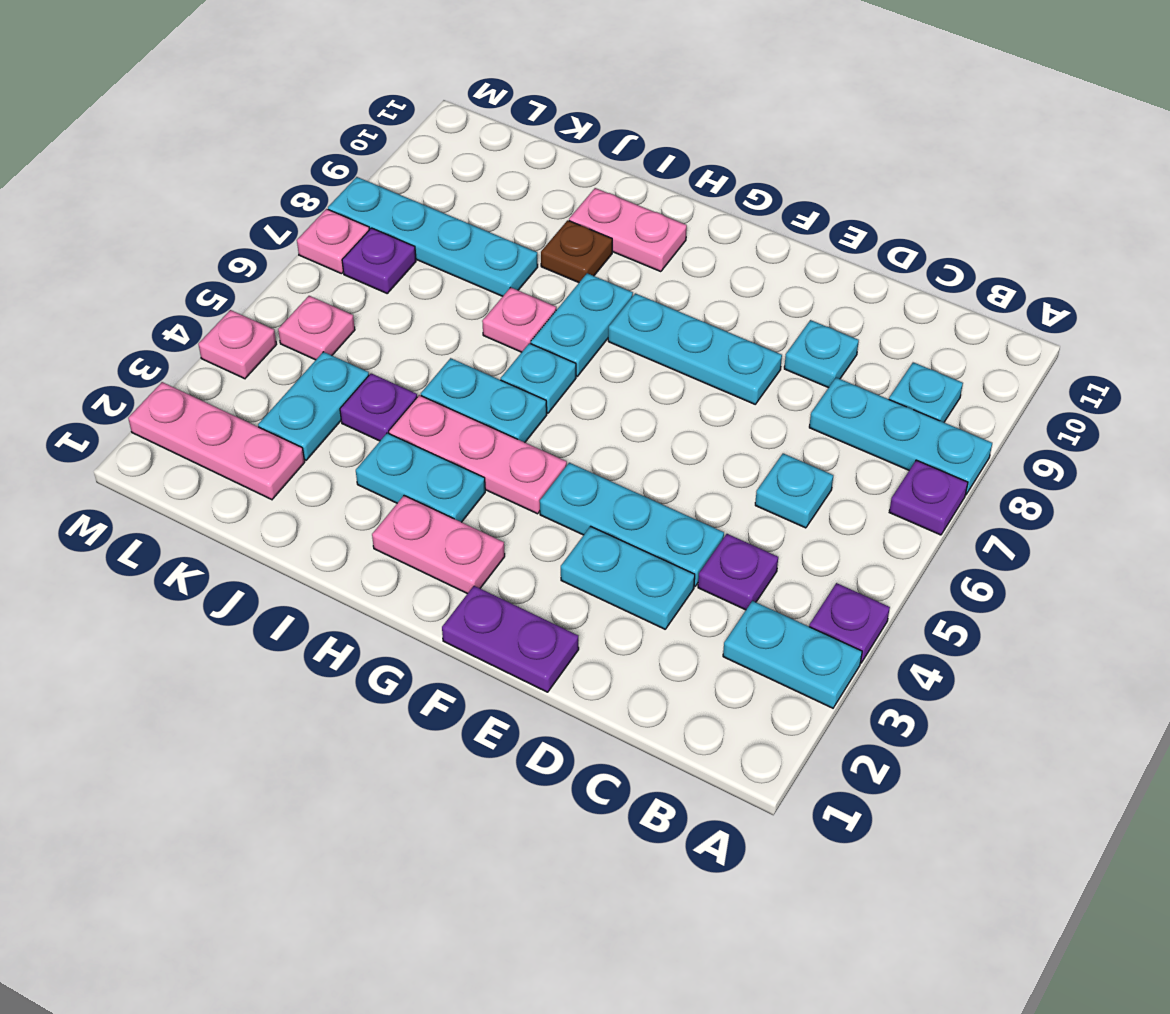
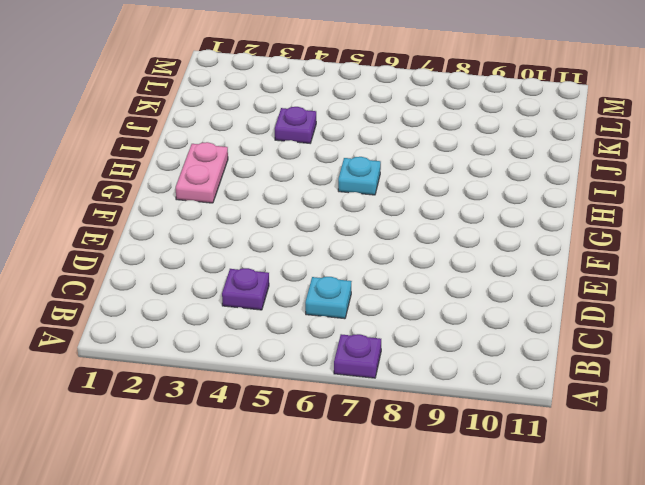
none -> cyan plate A3:B3 level 1
none -> purple plate A4 level 1
none -> cyan plate A8:C8 level 1

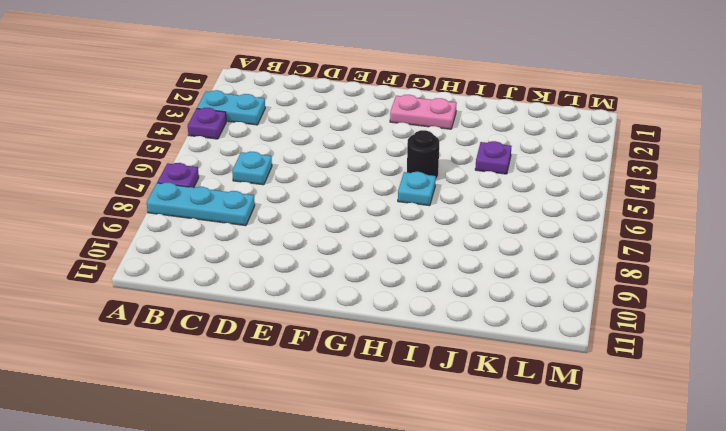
black round brick H5 level 1 -> cyan plate H5:I5 level 1
none -> cyan plate B9 level 1
none -> purple plate C4 level 1
none -> cyan plate D3:E3 level 1

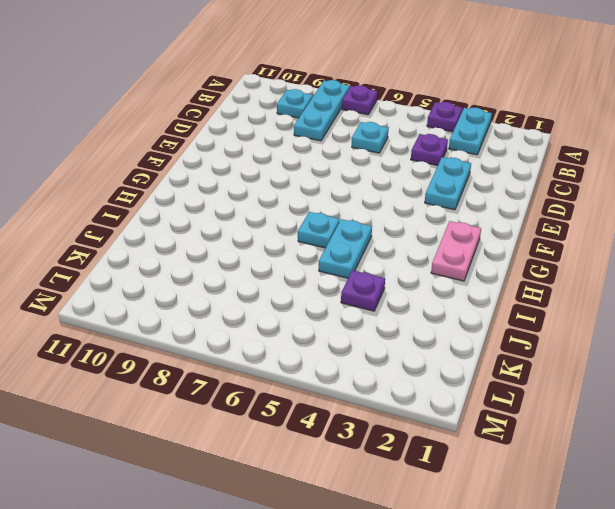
none -> cyan plate D4:F4 level 1
none -> cyan plate D9 level 1
none -> purple plate E1:F1 level 1

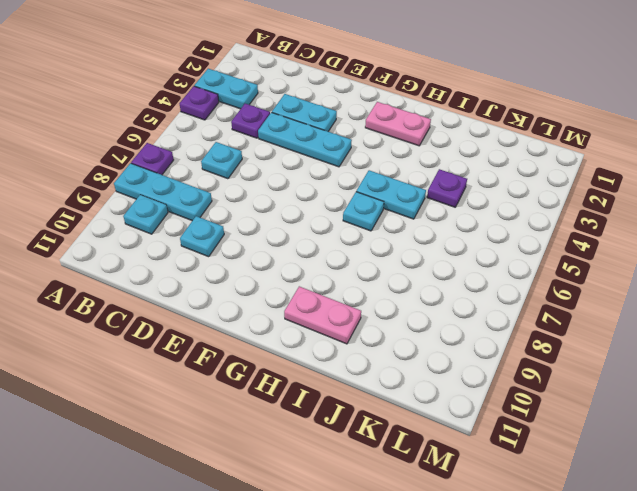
none -> purple plate E1:F1 level 1
none -> cyan plate E8:G8 level 1
none -> pink plate G4:I4 level 1

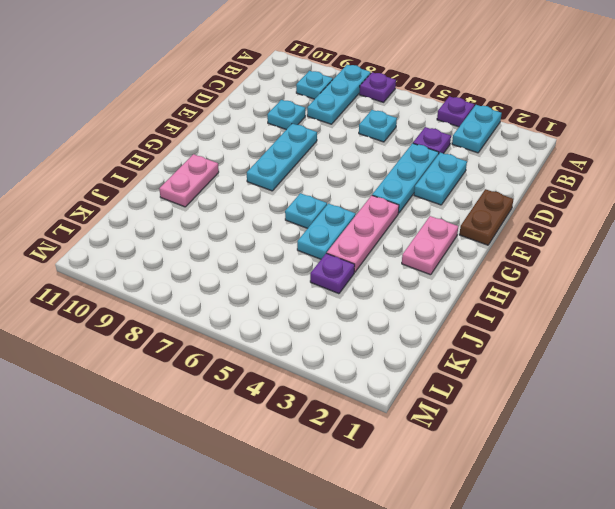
brown plate E1:F1 level 1 -> purple plate E1:F1 level 1
none -> cyan plate H3:I3 level 1
none -> cyan plate H7:H8 level 1
none -> pink plate I7 level 1

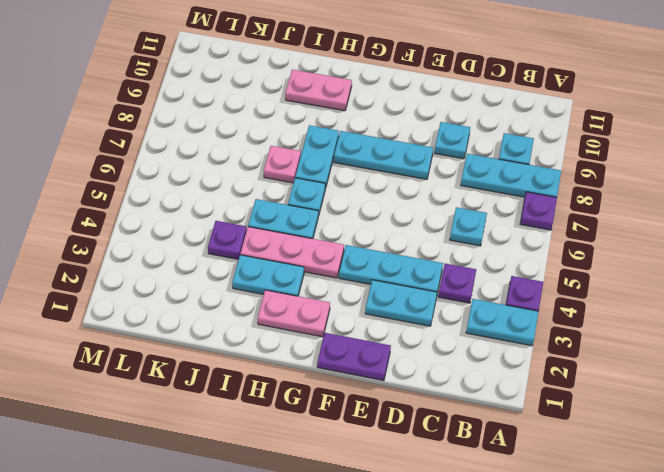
none -> brown plate I9 level 1
none -> cyan plate J8:M8 level 1
none -> pink plate K2:M2 level 1

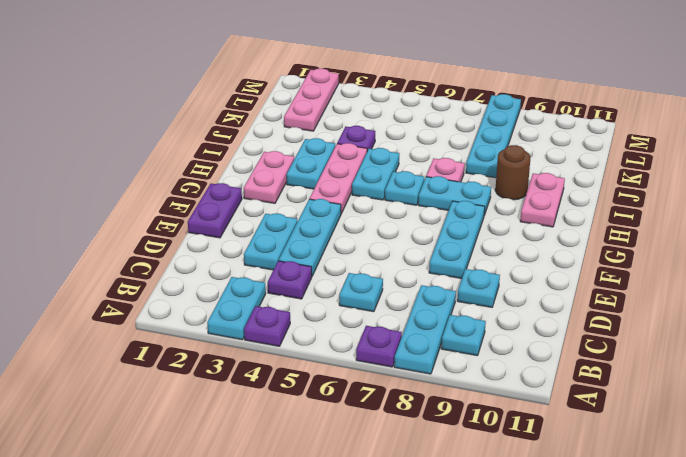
brown round brick I9 level 1 -> brown plate I9 level 1
none -> cyan plate K3:K4 level 1
none -> pink plate L5 level 1
none -> purple plate L7 level 1

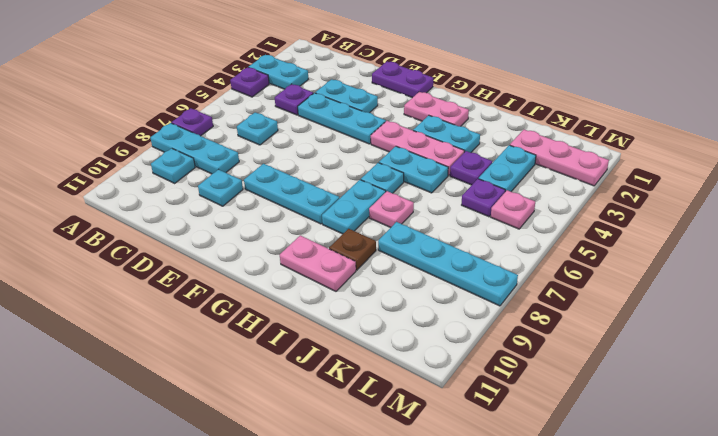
purple plate K5 level 1 -> purple plate L7 level 1
none -> pink plate M4 level 1
none -> pink plate M7 level 1

